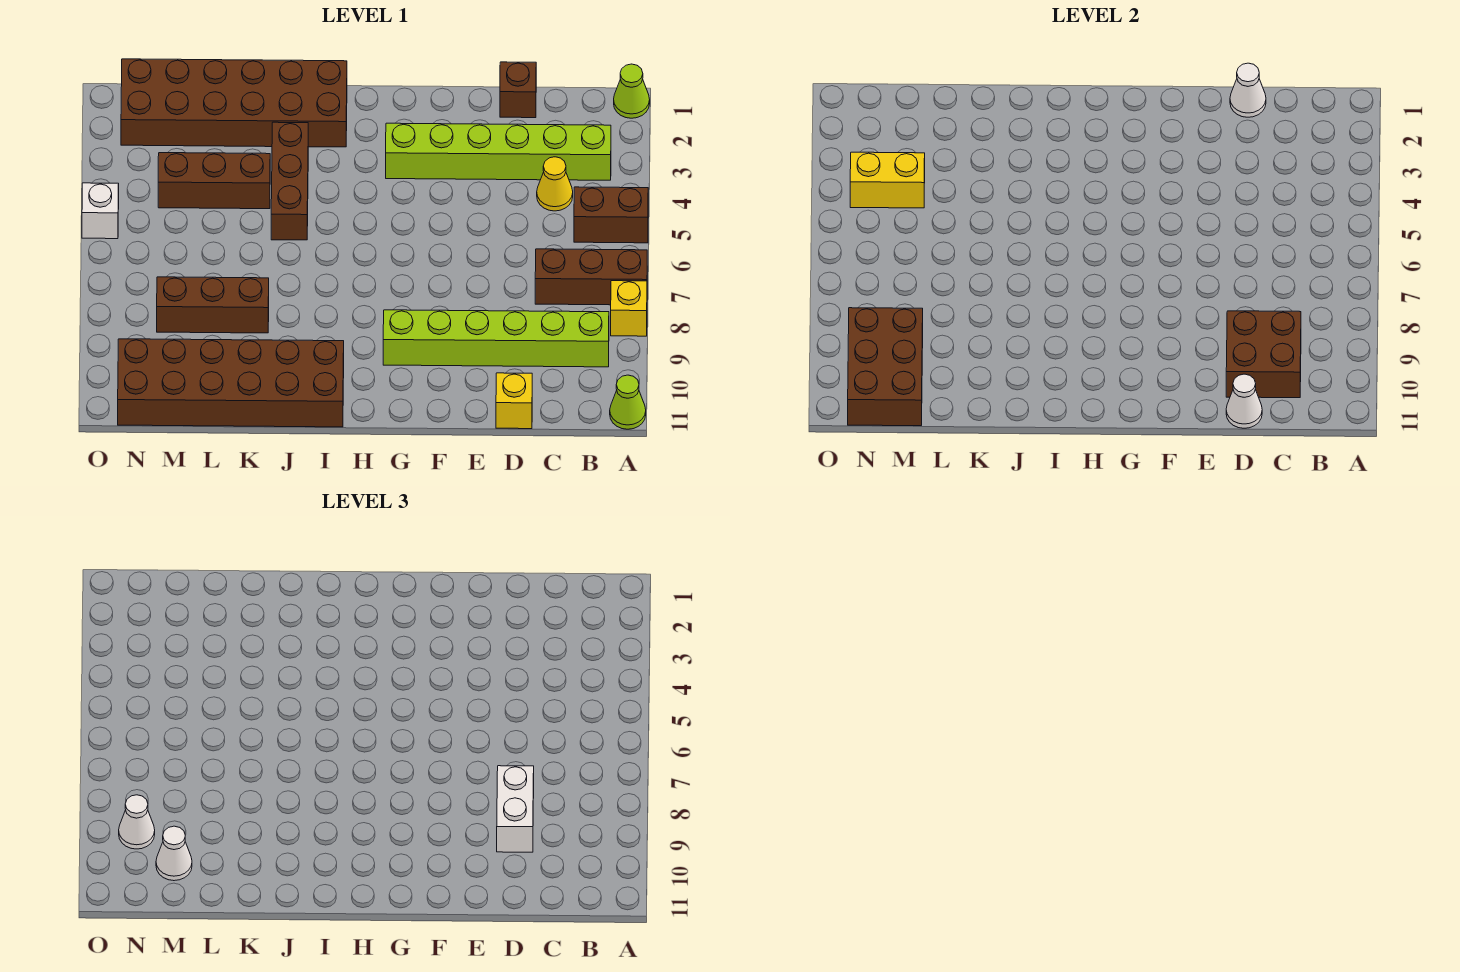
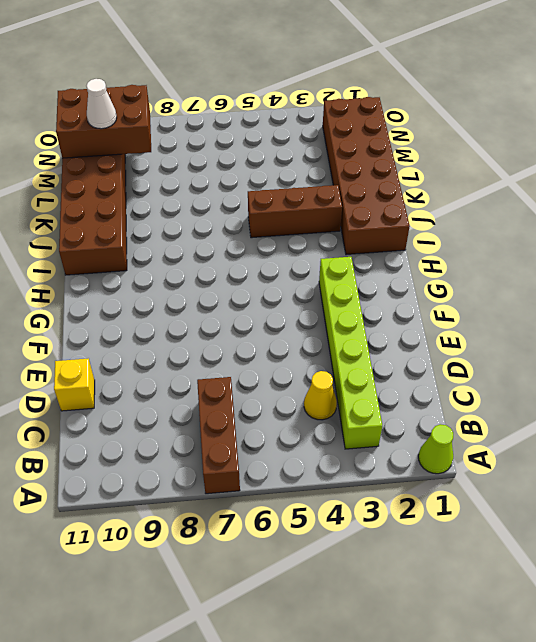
none -> brown brick A5:B5 level 1
none -> yellow brick A8 level 1
none -> lime cone A11 level 1

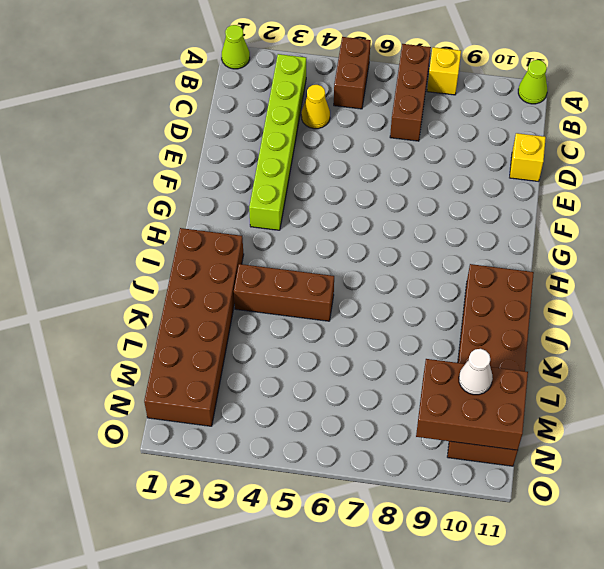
none -> lime brick B9:G9 level 1
none -> brown brick D1 level 1
none -> brown brick K4:M4 level 1

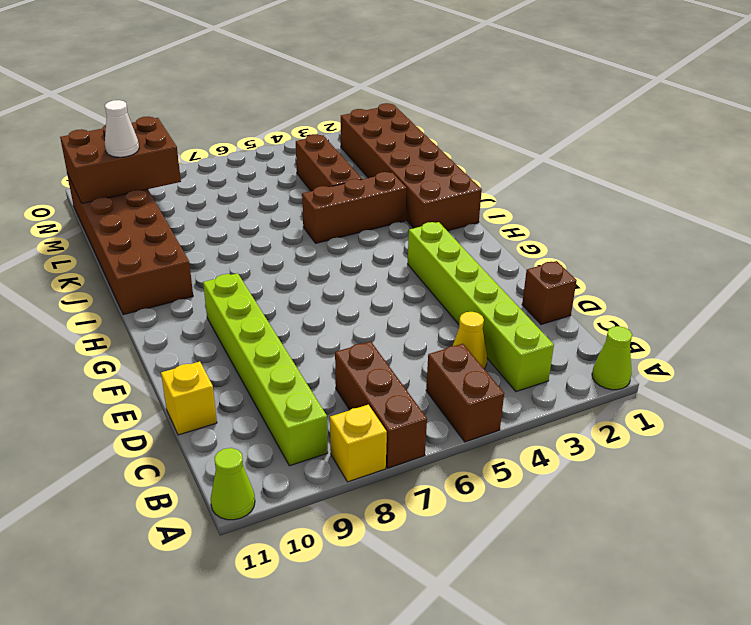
none -> brown brick K8:M8 level 1
none -> white brick O5 level 1
none -> brown brick C9:D10 level 2

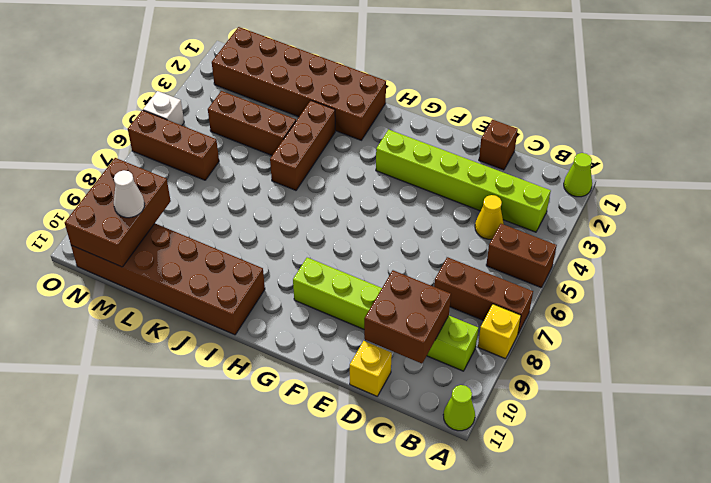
brown brick M6:O6 level 1 -> brown brick K8:M8 level 1
none -> white cone D1 level 2
none -> white cone D11 level 2
none -> yellow brick M4:N4 level 2

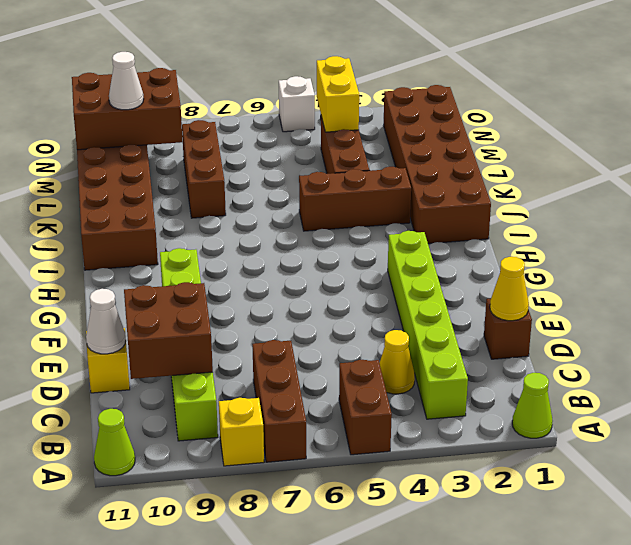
yellow cone D1 level 2 -> white cone D1 level 2
none -> white brick D8:D9 level 3
none -> white cone N9 level 3

